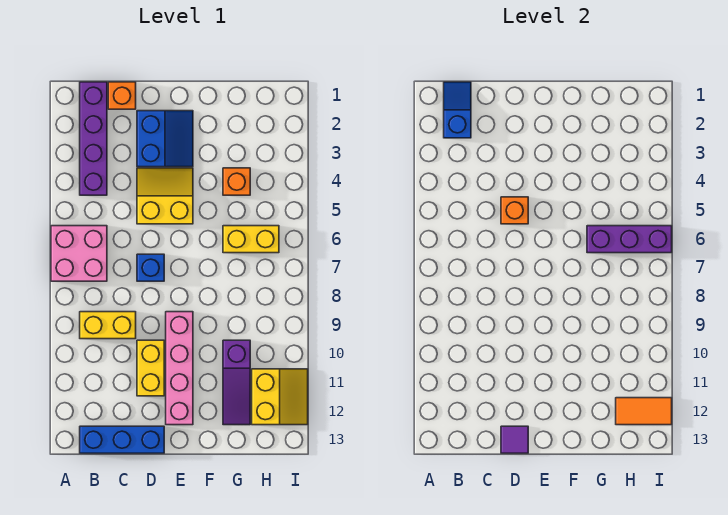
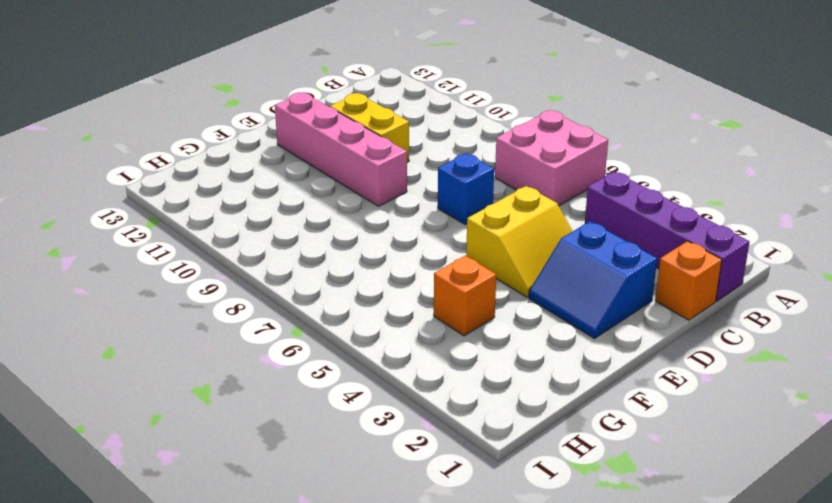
none -> yellow brick B9:C9 level 1
none -> blue brick B13:D13 level 1
none -> yellow brick G6:H6 level 1

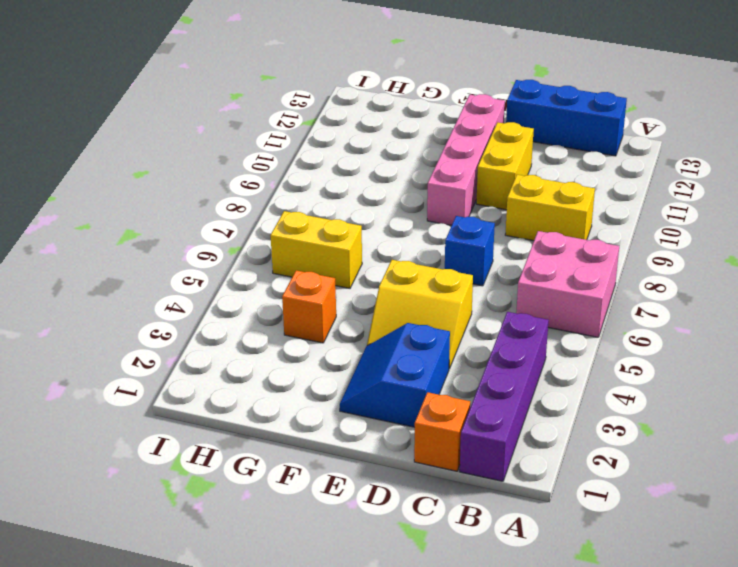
none -> purple slope G10:G12 level 1 top 10
none -> yellow slope H11:I12 level 1 top H
none -> blue slope B1:B2 level 2 top 2

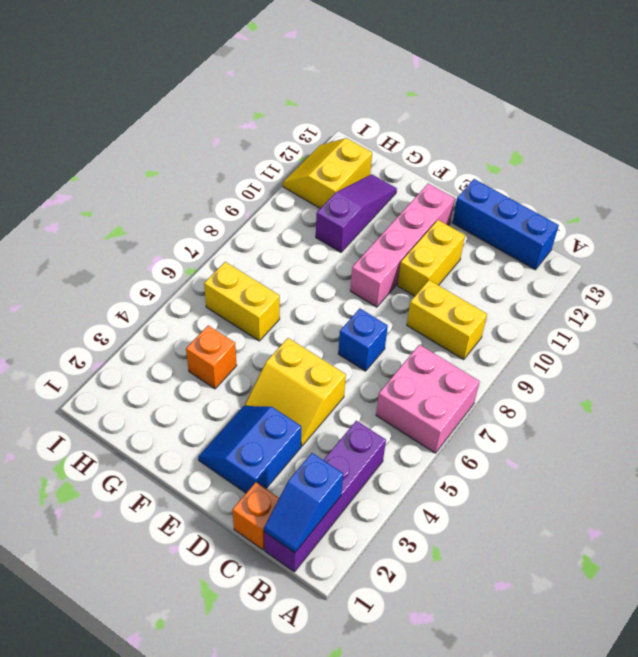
none -> orange brick D5 level 2
none -> purple tile D13 level 2
none -> purple brick G6:I6 level 2

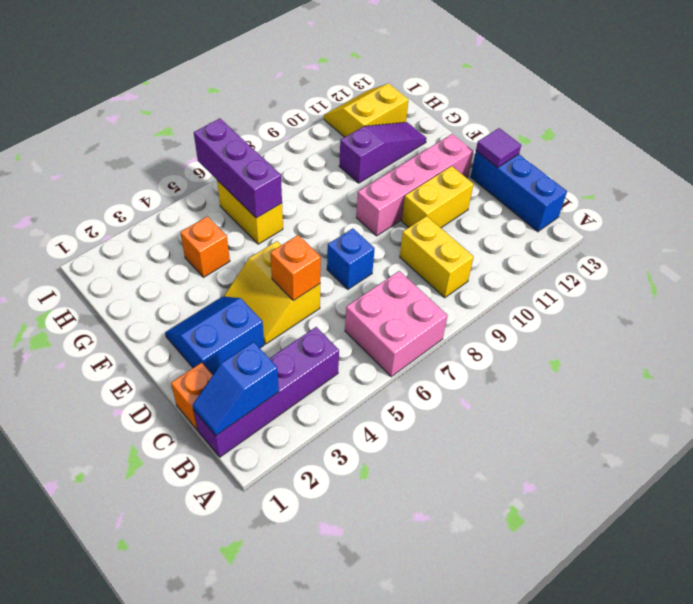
none -> orange tile H12:I12 level 2

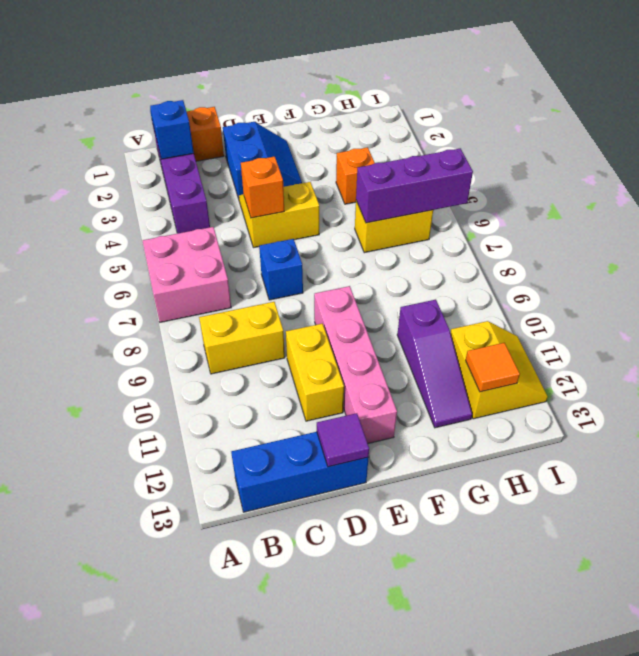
orange tile H12 level 2 -> orange tile H12:I12 level 2

